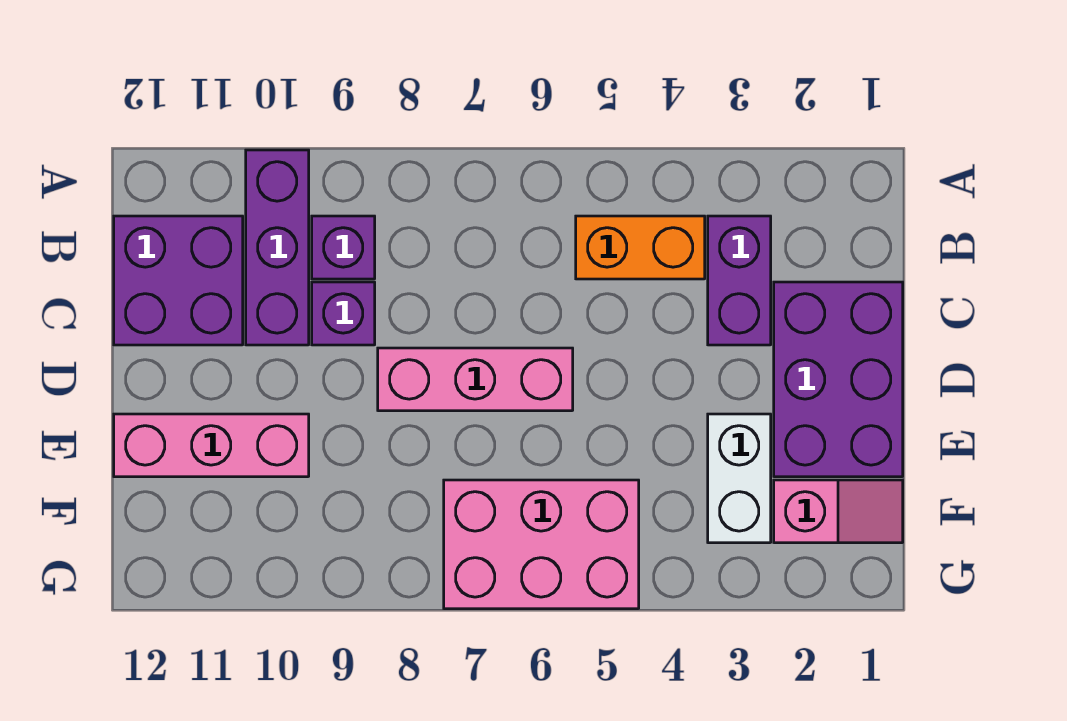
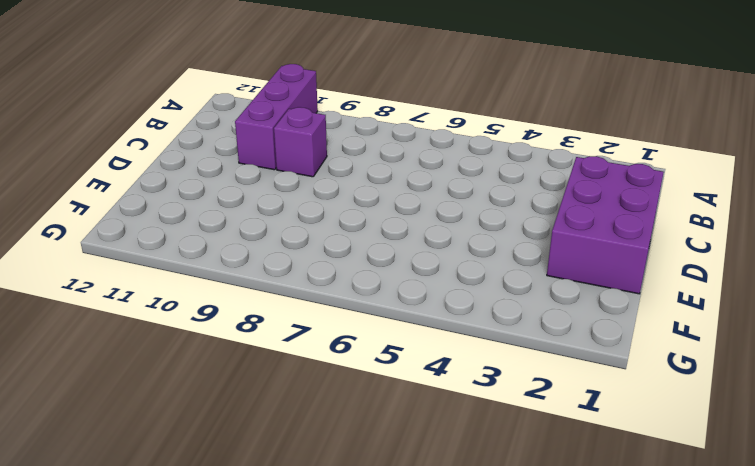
none -> purple brick B3:C3 level 1
none -> orange brick B4:B5 level 1
none -> purple brick B9 level 1

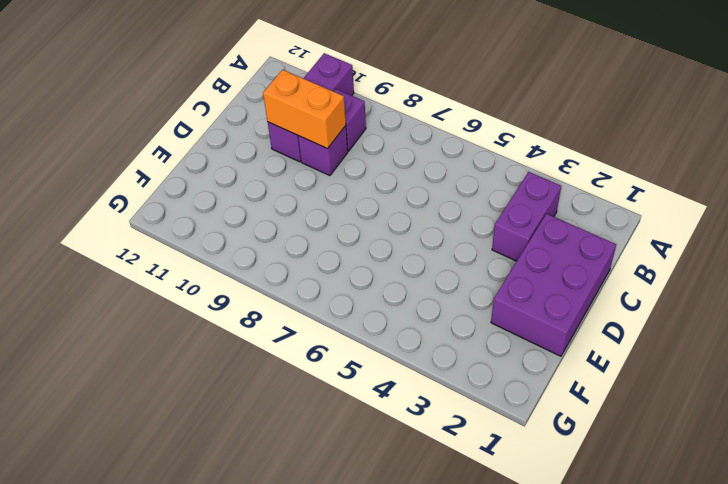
orange brick C9:C10 level 2 -> orange brick B4:B5 level 1
none -> purple brick B11:C12 level 1
none -> pink brick D6:D8 level 1
none -> white brick E3:F3 level 1

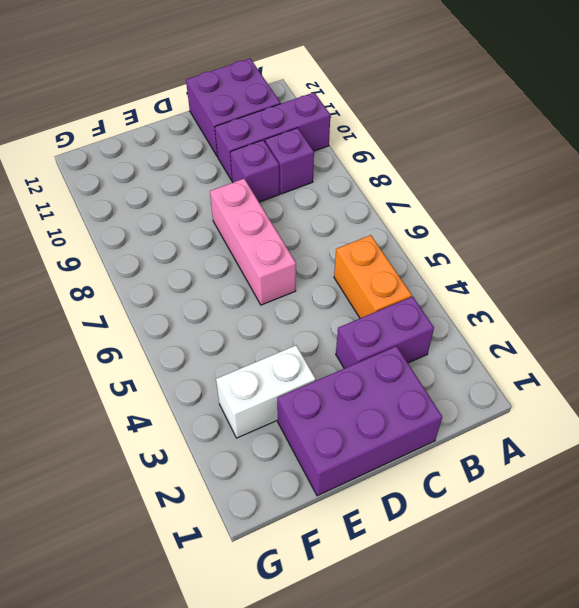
none -> pink brick E10:E12 level 1
none -> pink slope F1:F2 level 1 top 2
none -> pink brick F5:G7 level 1

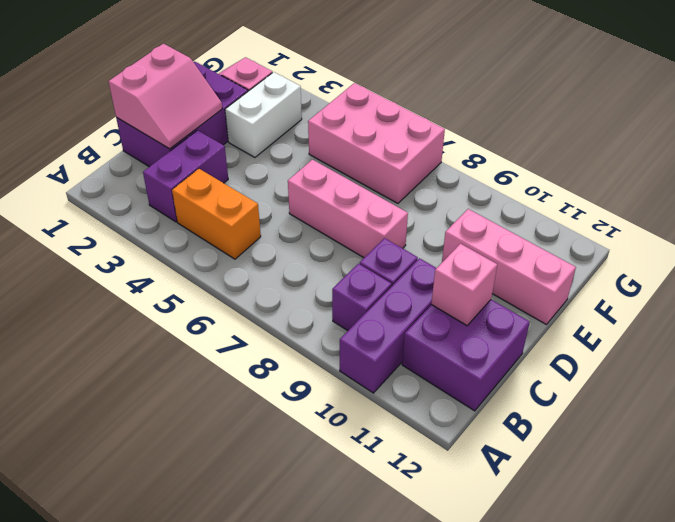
pink slope C1:D2 level 2 top 1 -> none
pink brick C11 level 2 -> none

